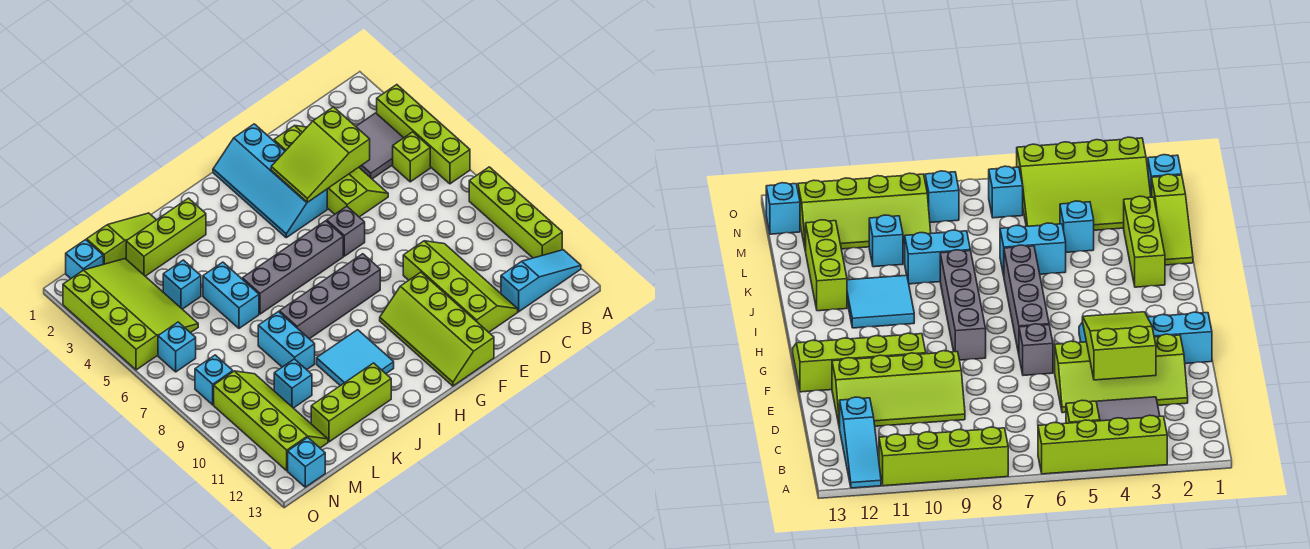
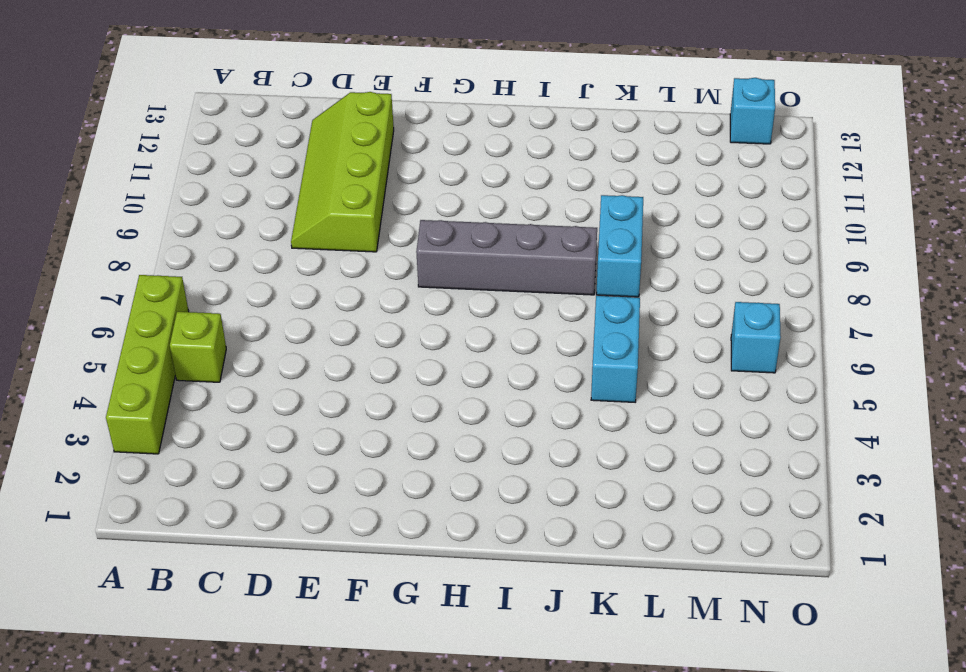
none -> lime brick A8:A11 level 1
none -> cyan slope A12:C12 level 1 top C
none -> grey tile B3:C4 level 1

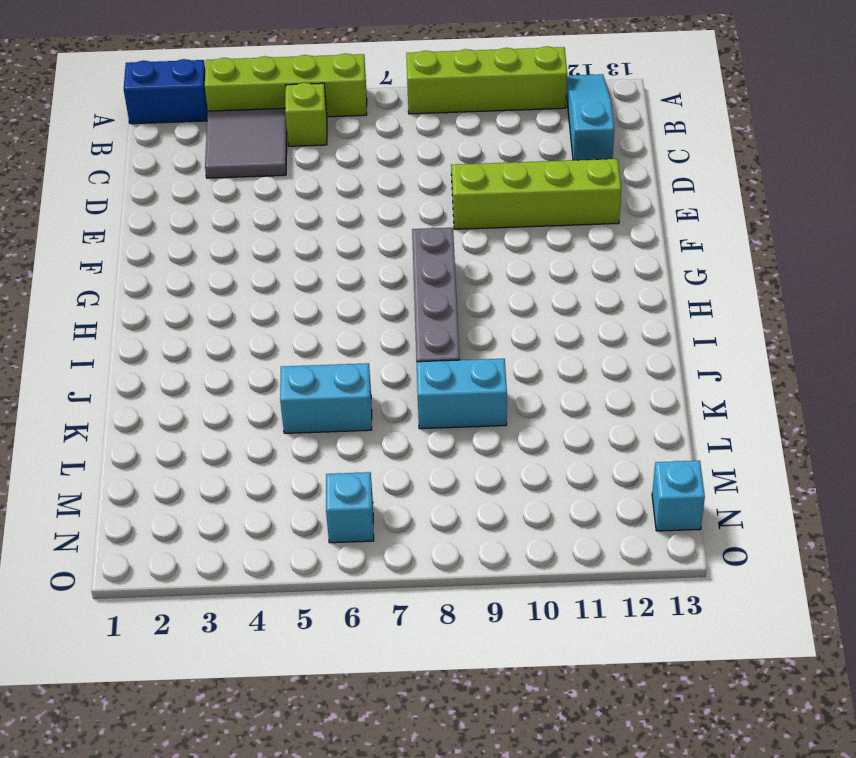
blue brick A1:A2 level 1 -> none
none -> lime slope D2:E5 level 1 top E
none -> cyan slope F1:G4 level 1 top F
none -> grey brick F6 level 1

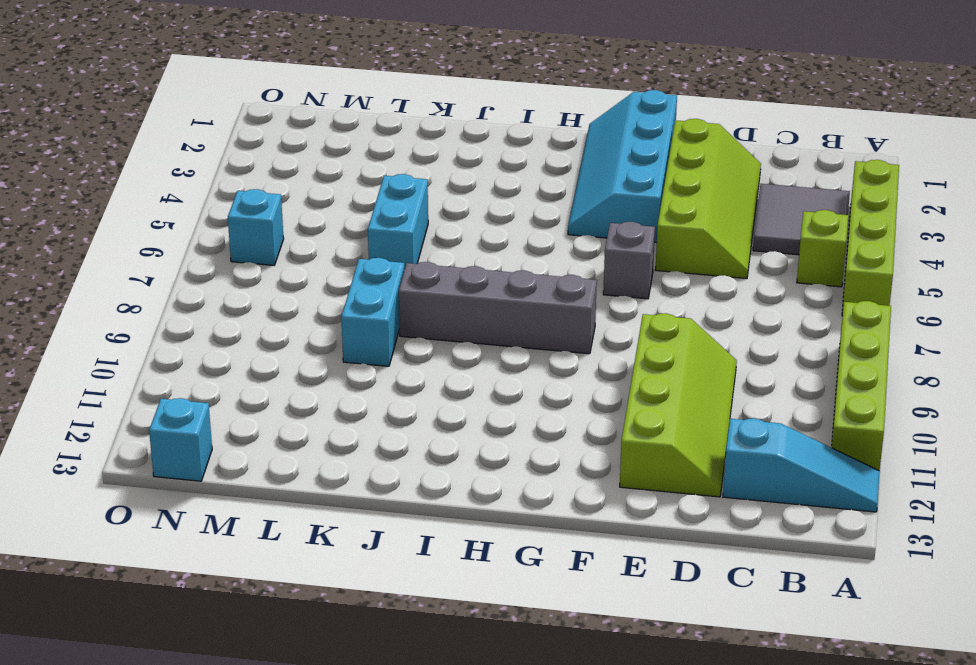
none -> lime slope F10:G13 level 1 top F
none -> grey brick G6:J6 level 1
none -> cyan tile I10:J11 level 1

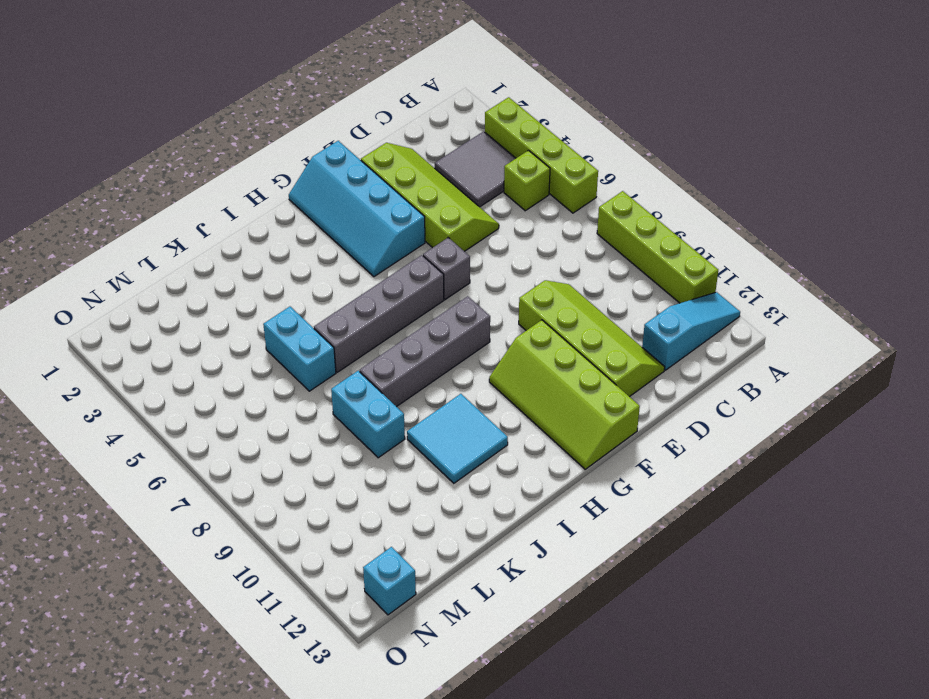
none -> lime brick J2:L2 level 1
none -> lime brick J12:L12 level 1
none -> lime slope K1:M1 level 1 top M

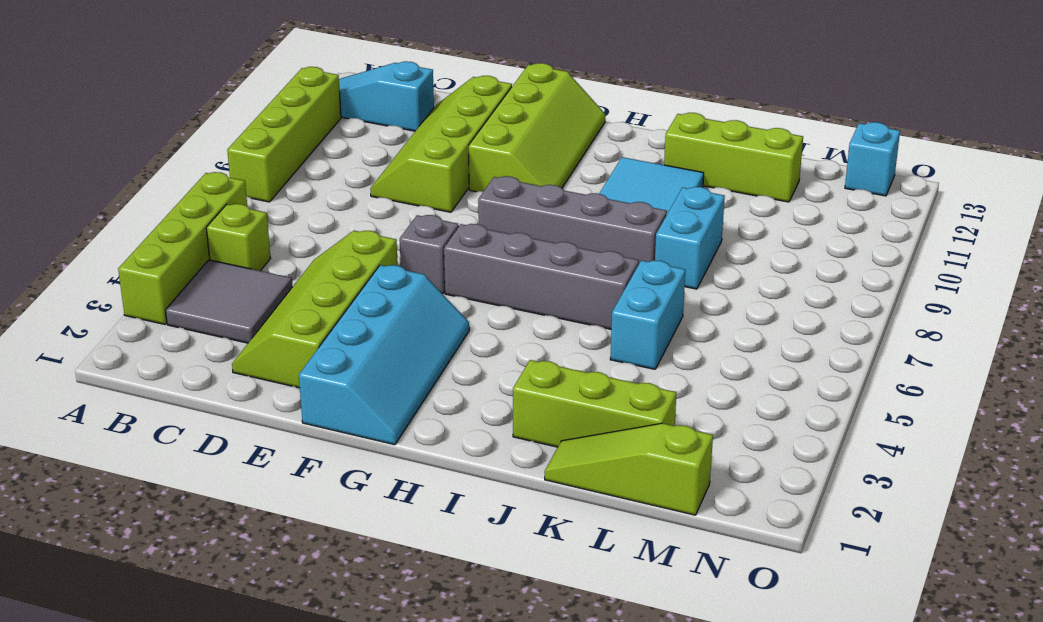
none -> cyan brick L4 level 1
none -> cyan brick L10 level 1
none -> lime slope M2:O5 level 1 top O

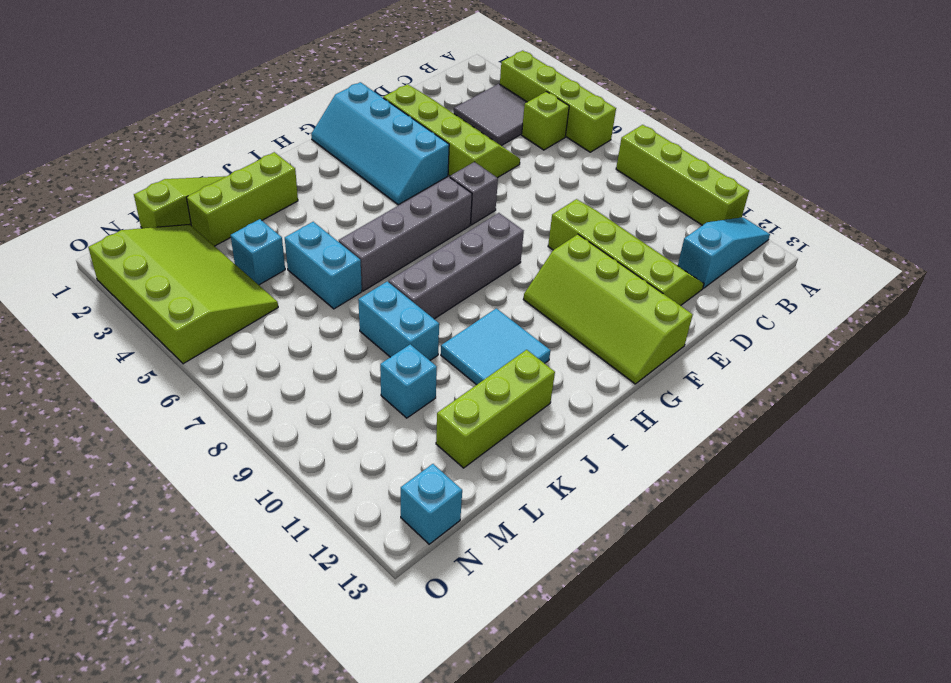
none -> lime slope M9:N12 level 1 top N
none -> cyan brick N1 level 1
none -> cyan brick N6 level 1

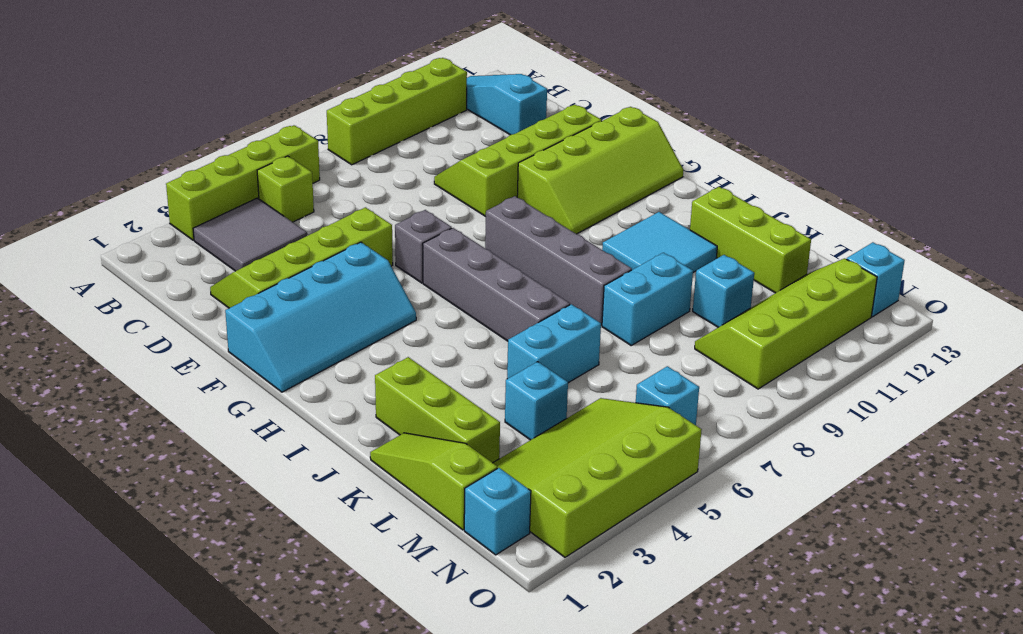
none -> cyan brick N8 level 1
none -> lime slope D3:F4 level 2 top D

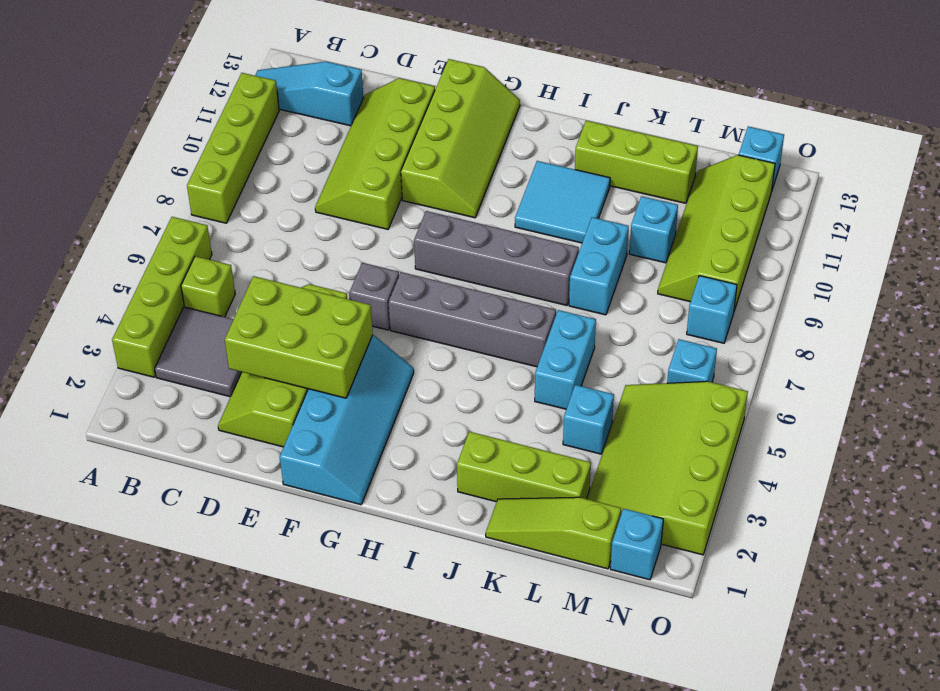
lime brick D3:F4 level 2 -> lime slope D3:F4 level 2 top D

